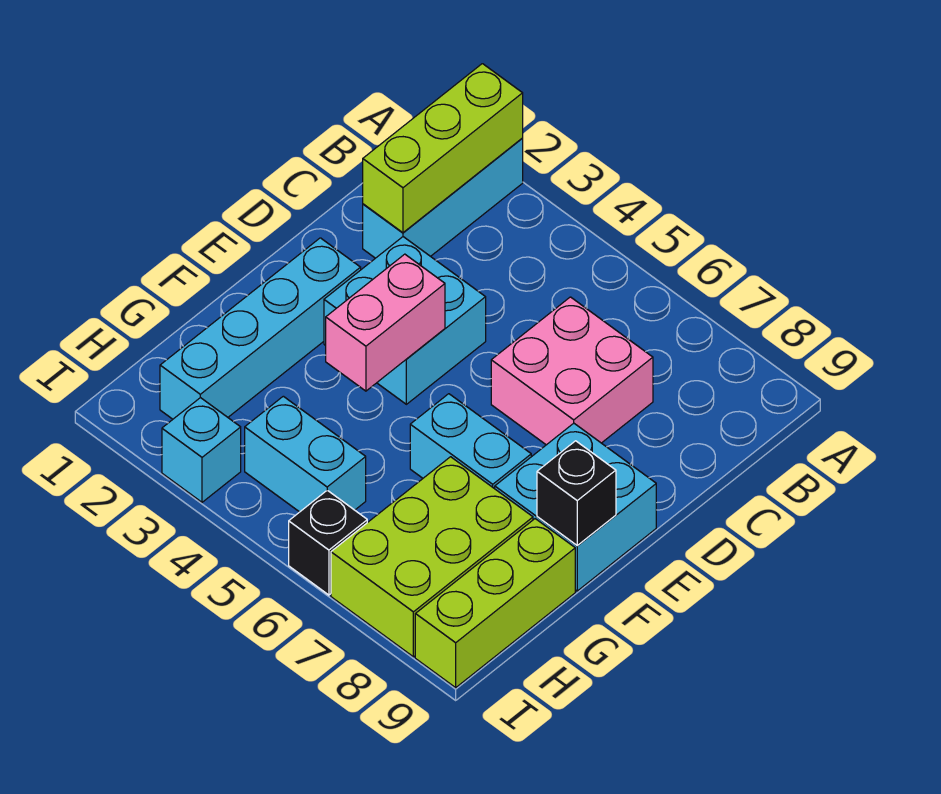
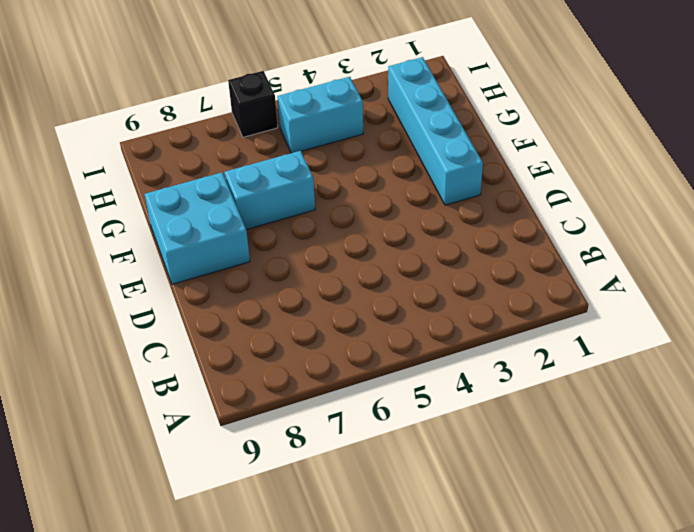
none -> cyan brick A2:C2 level 1
none -> pink brick C6:D7 level 1
none -> cyan brick D3:E4 level 1

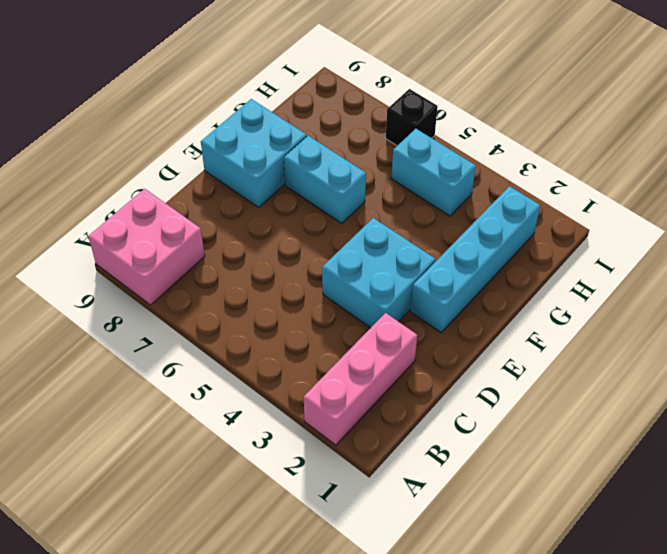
pink brick A2:C2 level 1 -> cyan brick A2:C2 level 1
pink brick A8:B9 level 1 -> pink brick C6:D7 level 1
none -> lime brick G7:I8 level 1
none -> lime brick G9:I9 level 1
none -> cyan brick I3 level 1

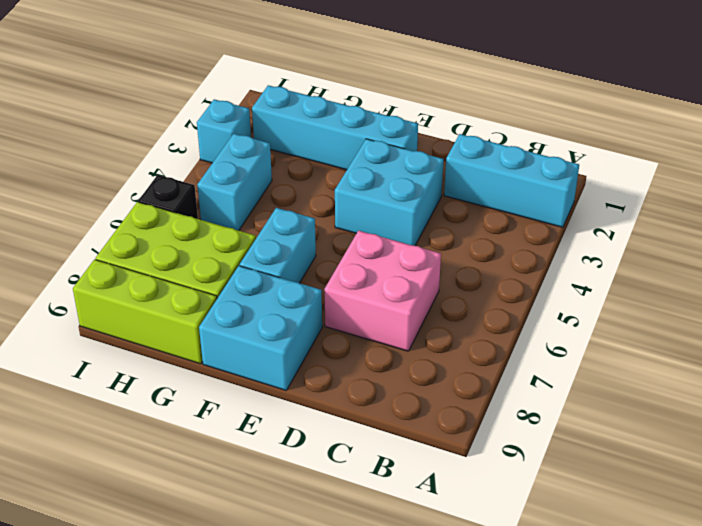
none -> lime brick A2:C2 level 2
none -> pink brick E4:F4 level 2
none -> black brick F9 level 2

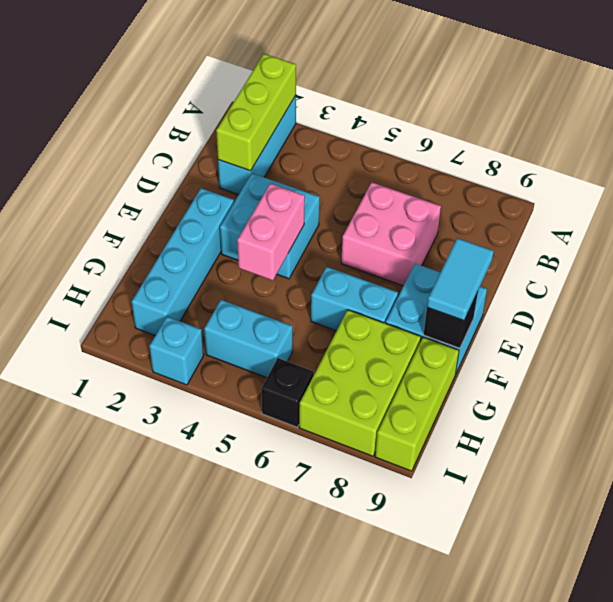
cyan tile E9:F9 level 3 -> none

